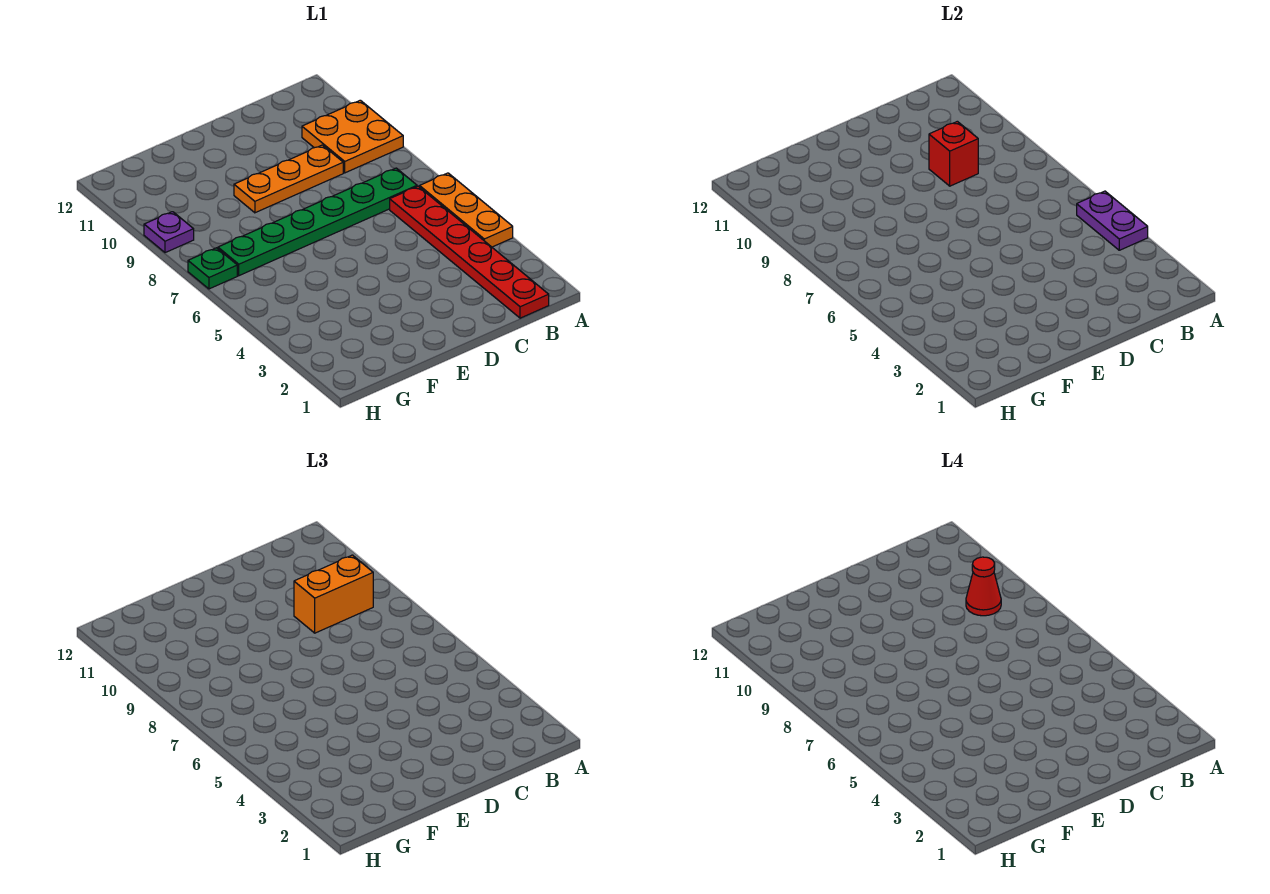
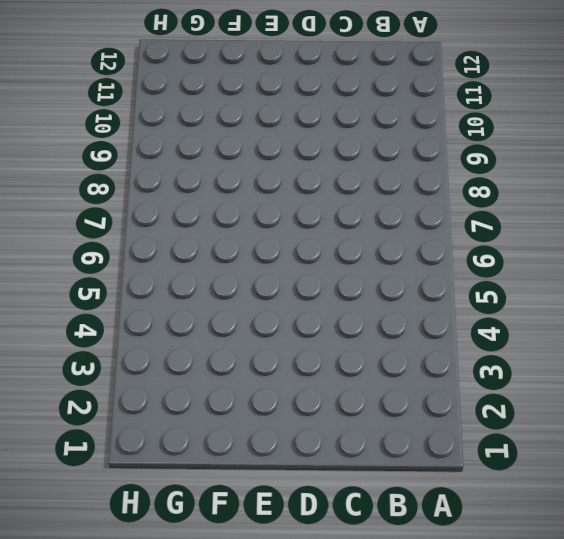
none -> orange plate A4:A6 level 1
none -> orange plate A9:B10 level 1

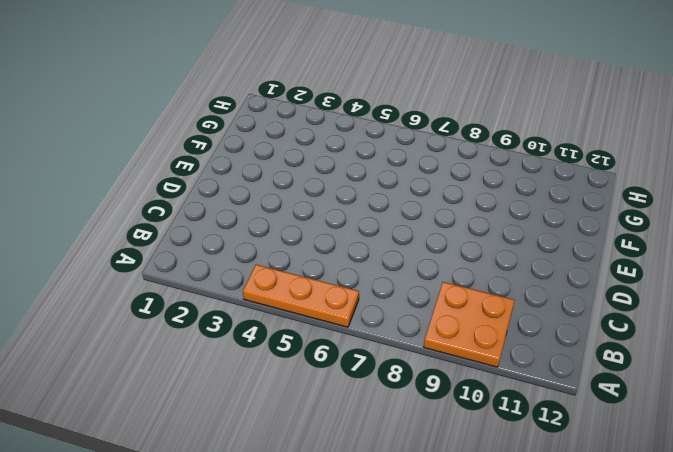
none -> red plate B1:B6 level 1
none -> green plate B7:G7 level 1

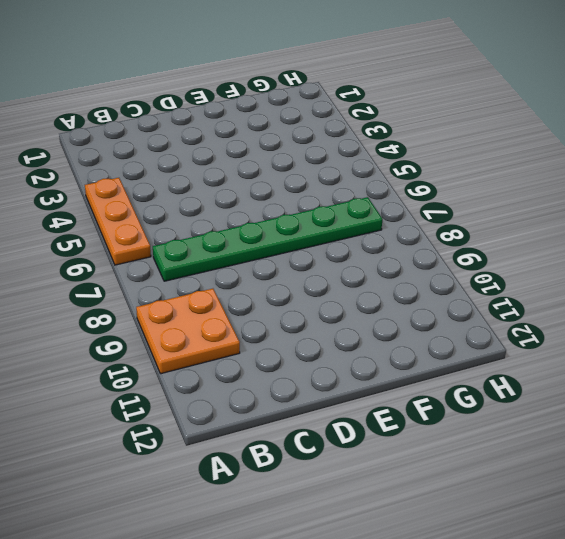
none -> red plate B1:B6 level 1
none -> orange plate C9:E9 level 1

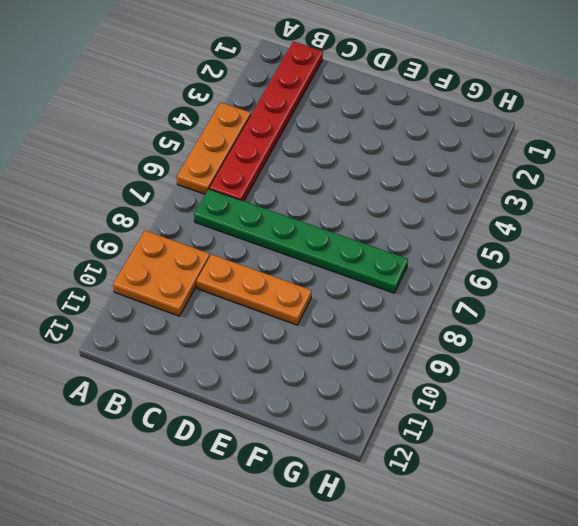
none -> green plate H7 level 1
none -> purple plate H9 level 1

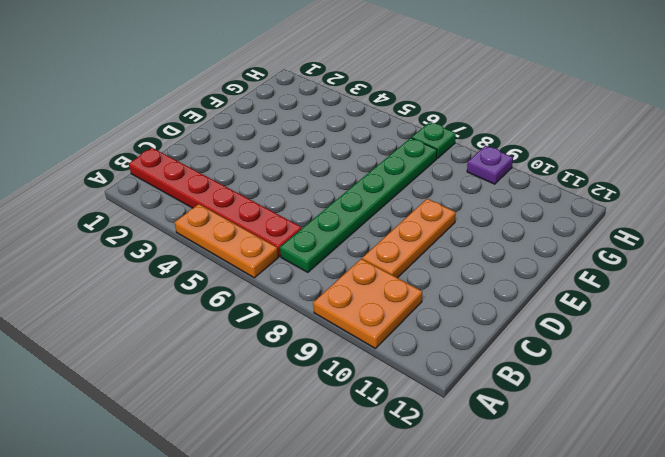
none -> purple plate A4:A5 level 2
none -> red brick C9 level 2

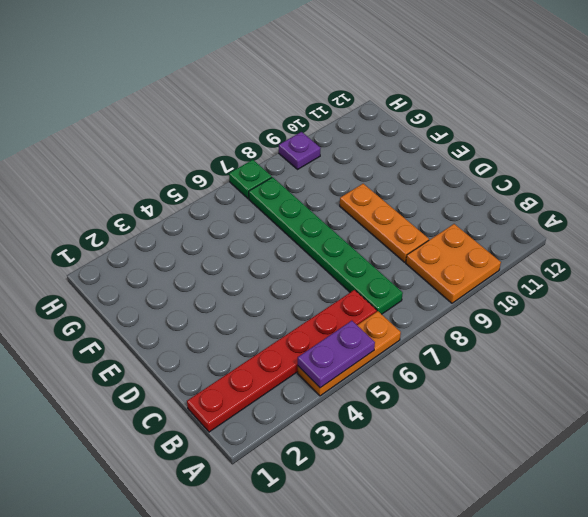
none -> red brick C9 level 2
none -> orange brick B9:C9 level 3

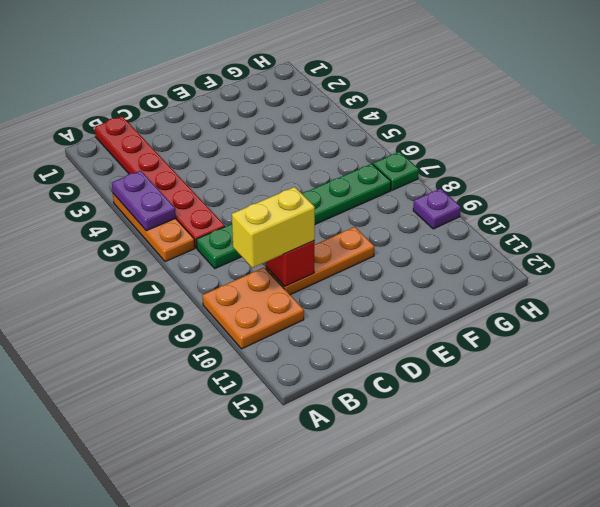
yellow brick B9:C9 level 3 -> orange brick B9:C9 level 3
none -> red cone B9 level 4

